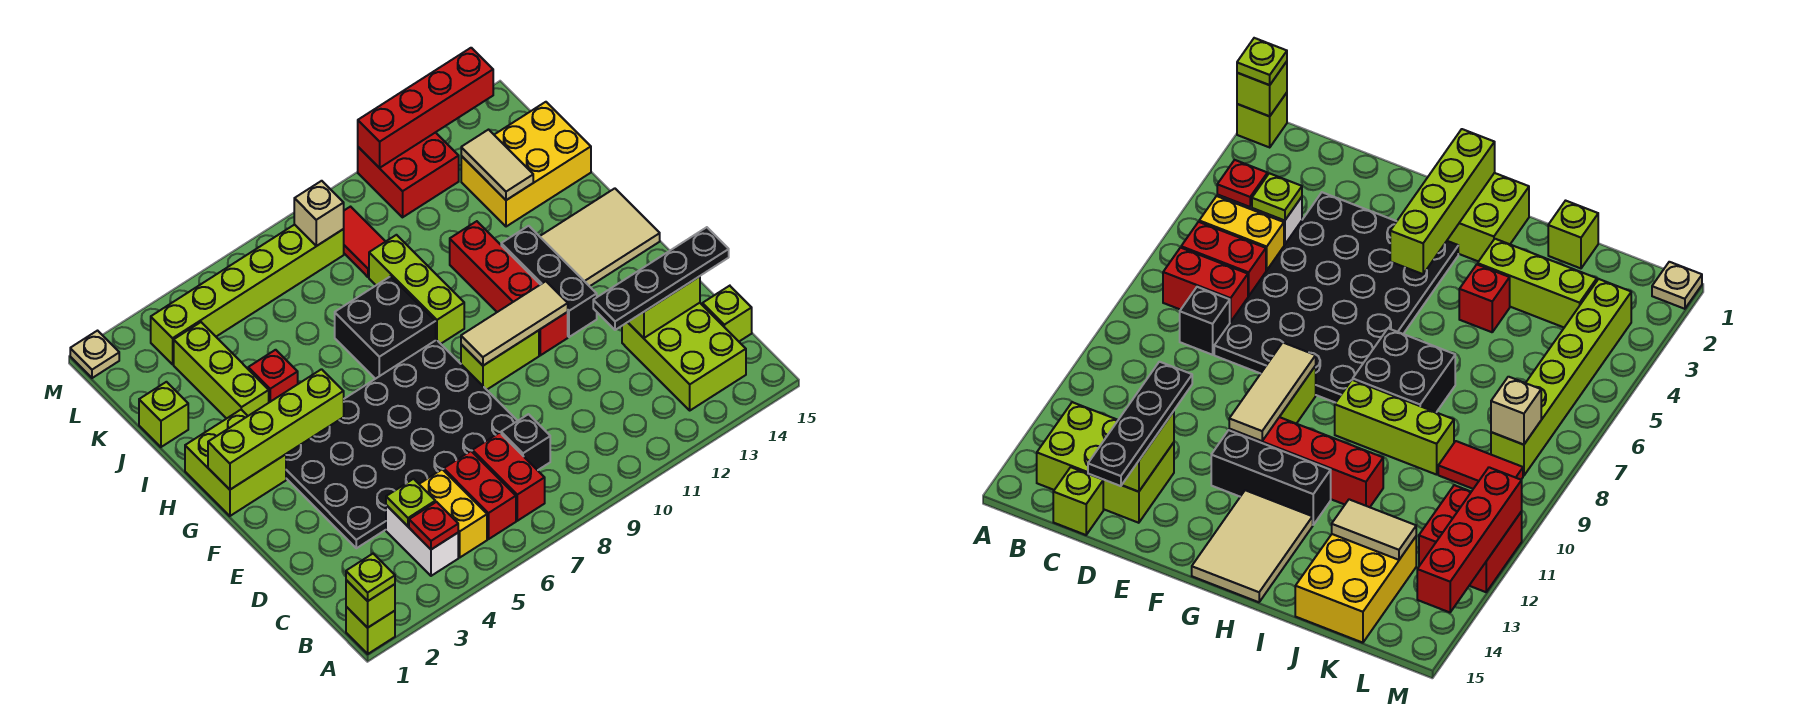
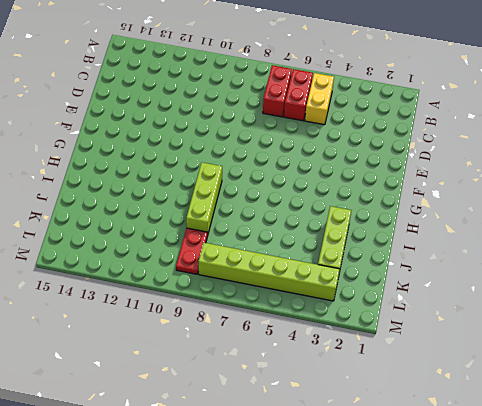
red plate K9:L9 level 1 -> red tile K9:L9 level 1
none -> lime brick A1 level 1
none -> white brick B4:C4 level 1
none -> lime brick B13:D14 level 1
none -> black brick C8 level 1

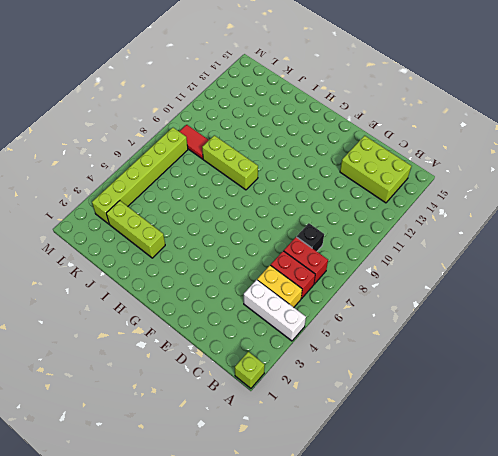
white brick A4:C4 level 1 -> white brick B4:C4 level 1
none -> lime brick C15 level 1
none -> black plate D3:G8 level 1
none -> lime brick F9:F10 level 1
none -> red brick F11:I11 level 1

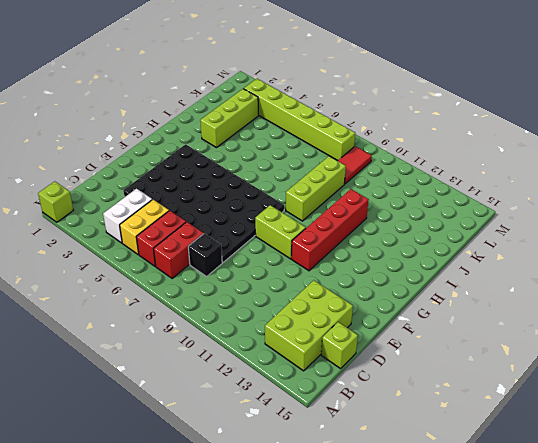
none -> black brick F12:H12 level 1
none -> lime brick G1:H2 level 1
none -> tan tile G13:H15 level 1
none -> black brick H7:I8 level 1

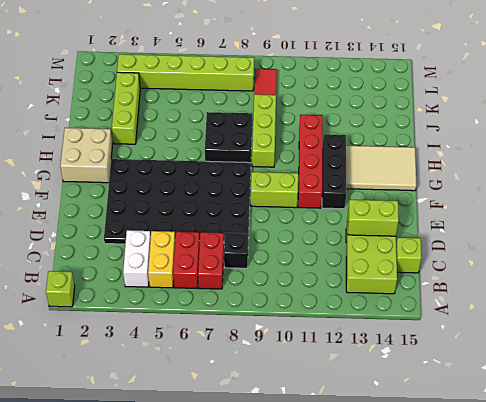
tan brick G1:H2 level 1 -> lime brick G1:H2 level 1
none -> red brick I4 level 1
none -> lime brick J1 level 1
none -> yellow brick J13:K15 level 1
none -> red brick L11:M12 level 1

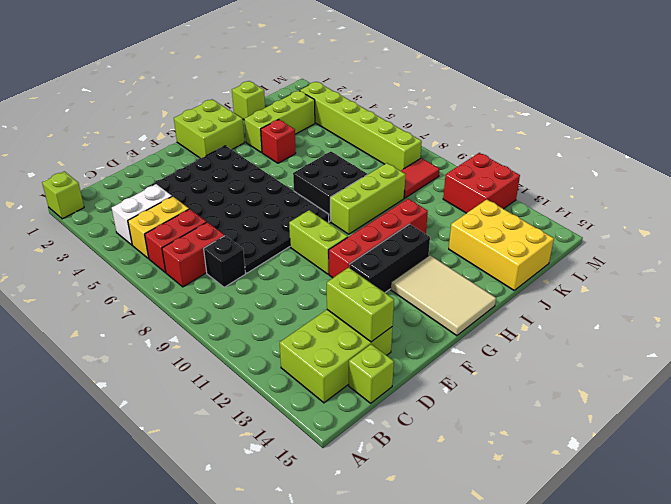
none -> tan plate M1 level 1
none -> lime brick A1 level 2
none -> red plate B4 level 2
none -> lime plate C4 level 2

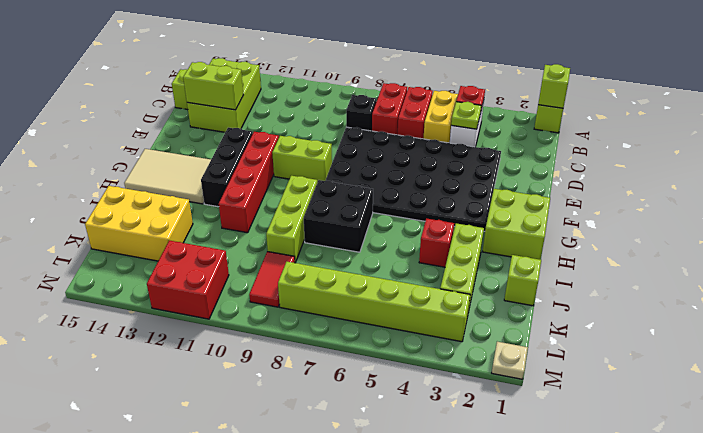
none -> tan tile F9:F11 level 2
none -> lime brick G1:G4 level 2
none -> tan tile J13:K13 level 2
none -> tan brick L8 level 2

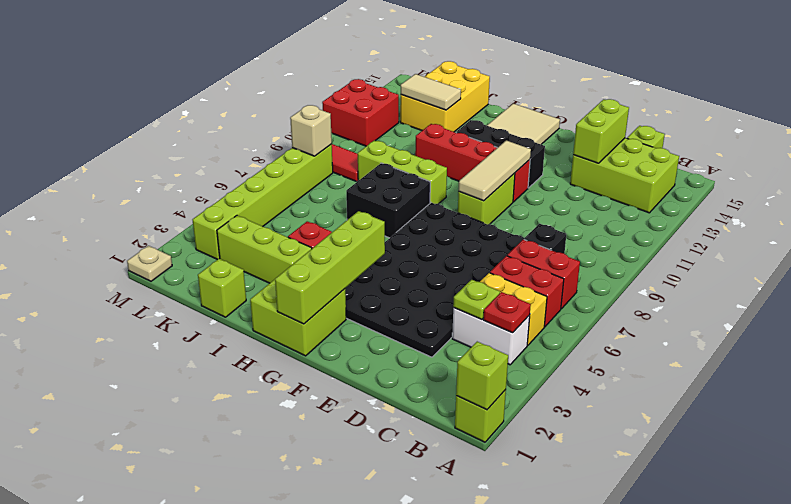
none -> red brick M11:M14 level 2
none -> lime plate A1 level 3
none -> black plate D12:D15 level 3

